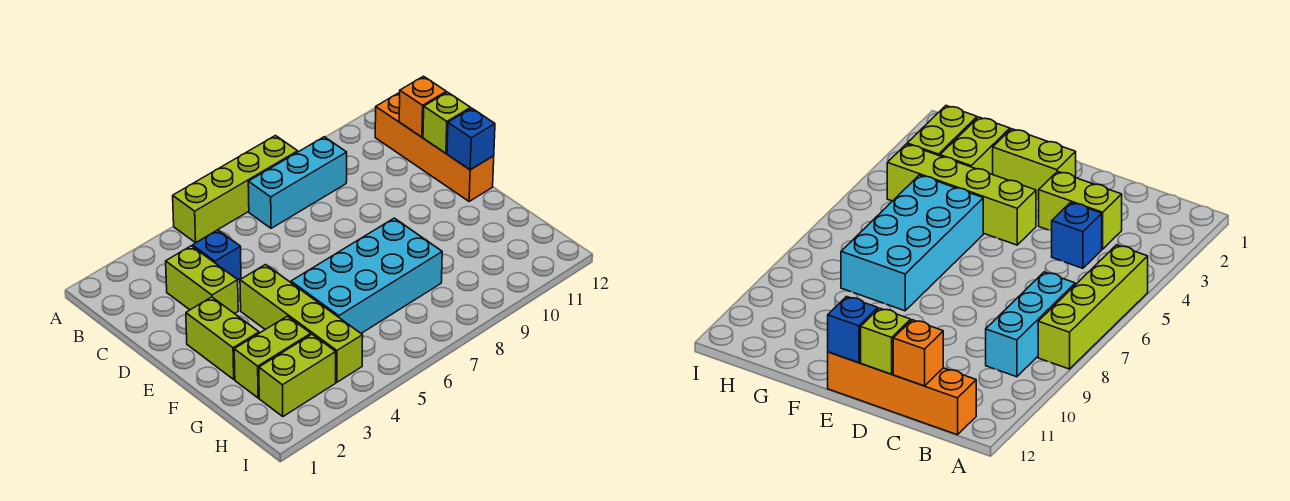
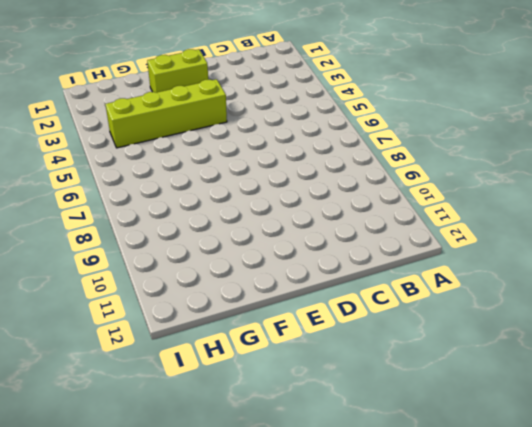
none -> lime brick A5:A8 level 1
none -> cyan brick B7:B9 level 1
none -> orange brick B12:E12 level 1

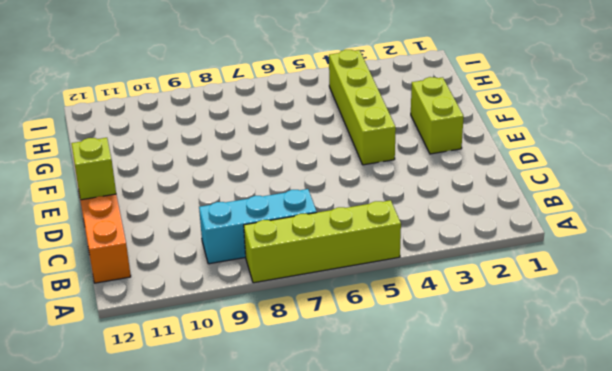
none -> lime brick C3:D3 level 1
none -> blue brick C4 level 1
none -> cyan brick F5:G8 level 1

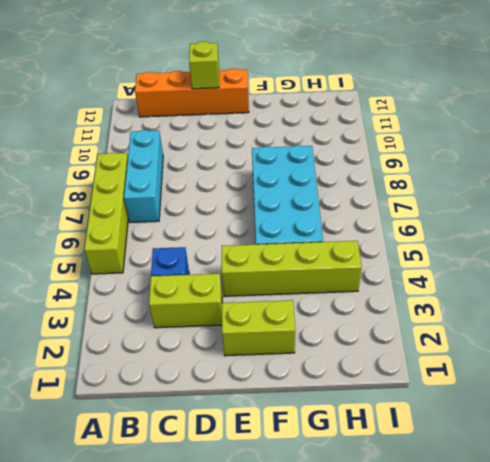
none -> lime brick G2:G3 level 1
none -> lime brick H2:H3 level 1
none -> orange brick C12 level 2

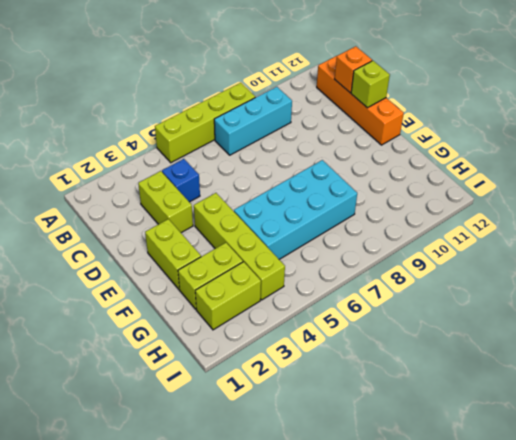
none -> blue brick E12 level 2

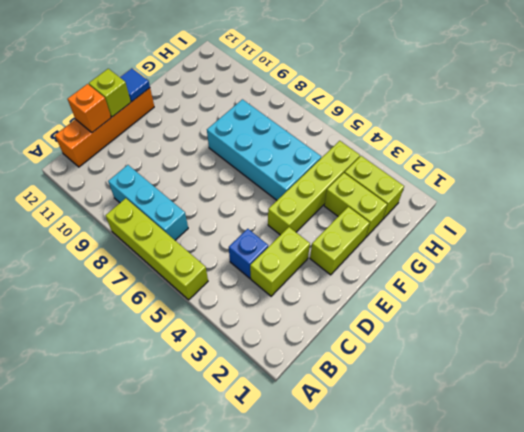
blue tile E12 level 2 -> blue brick E12 level 2

